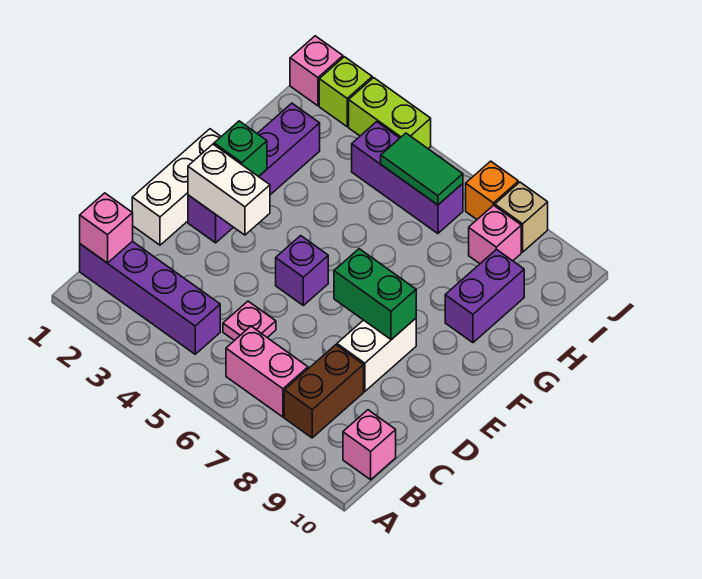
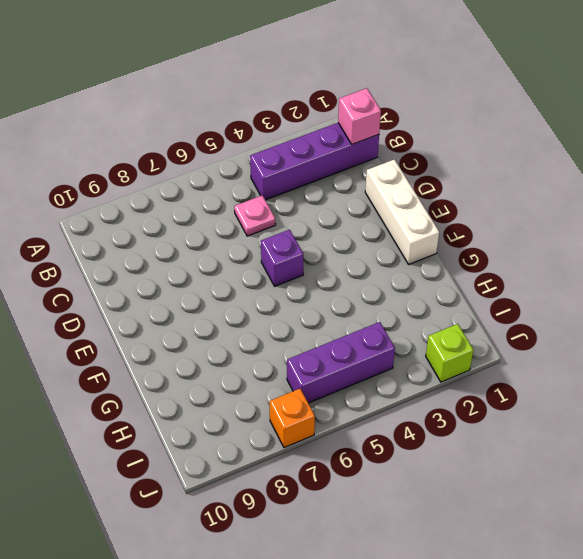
none -> pink brick B6:B7 level 1
none -> brown brick B8:C8 level 1
none -> pink brick B10 level 1

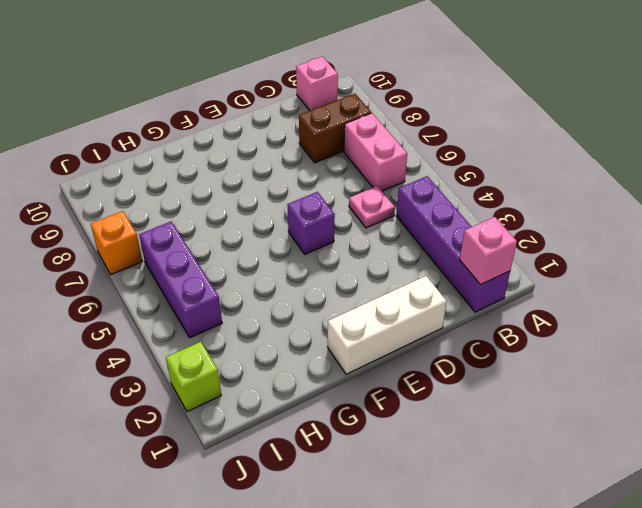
none -> white brick D8:E8 level 1
none -> purple brick E2:H2 level 1
none -> purple brick G9:H9 level 1

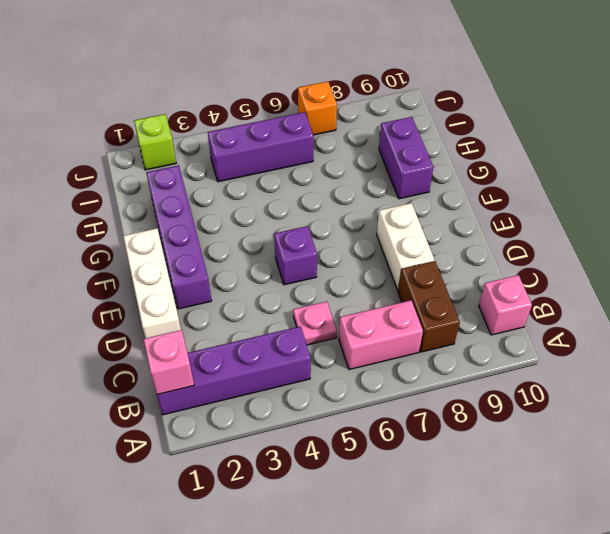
none -> pink brick I8 level 1
none -> pink brick J1 level 1
none -> lime brick J3:J4 level 1

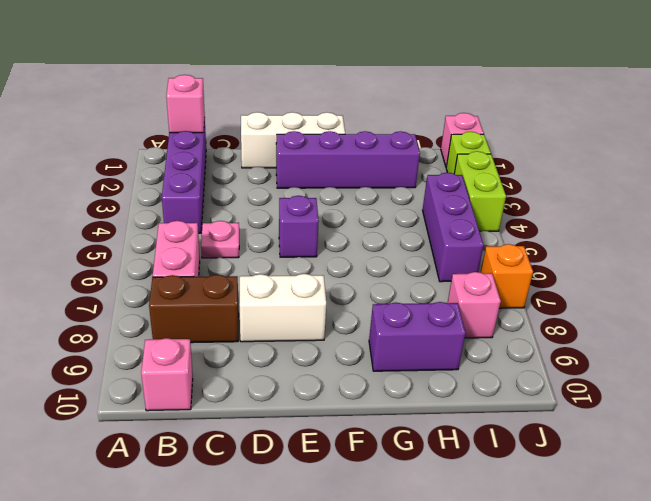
none -> tan brick J8 level 1
none -> white brick E2:E3 level 2
none -> green brick E7:E8 level 2

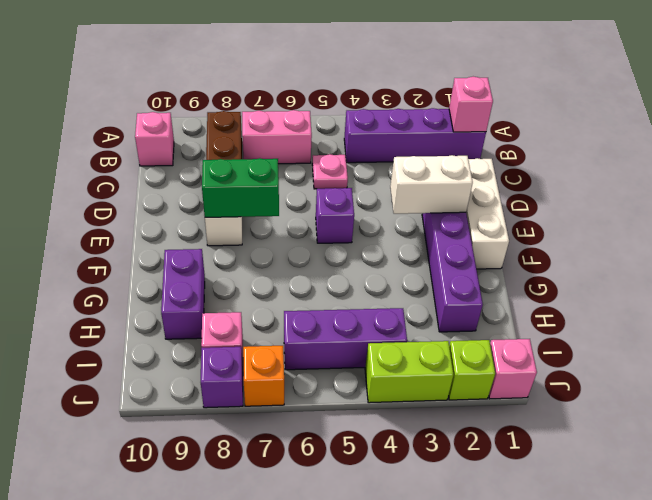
purple brick J8 level 1 -> tan brick J8 level 1
none -> green brick F2 level 2
none -> green tile I5:I6 level 2

